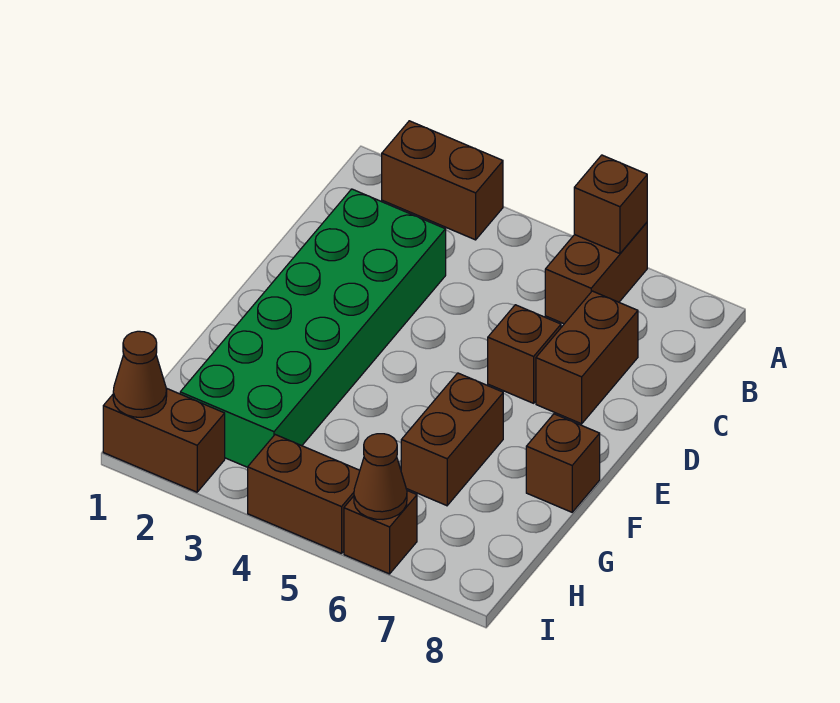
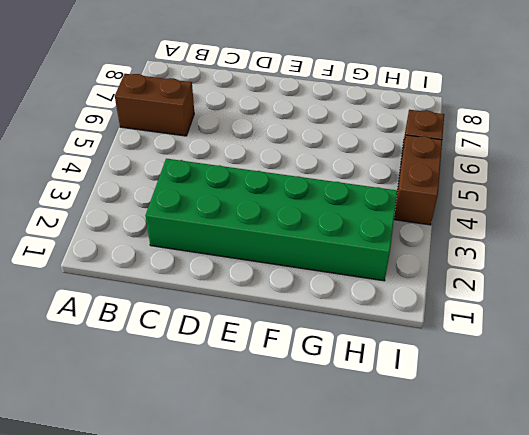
none -> brown brick A2:A3 level 1
none -> brown brick C7:D7 level 1
none -> brown brick D6 level 1

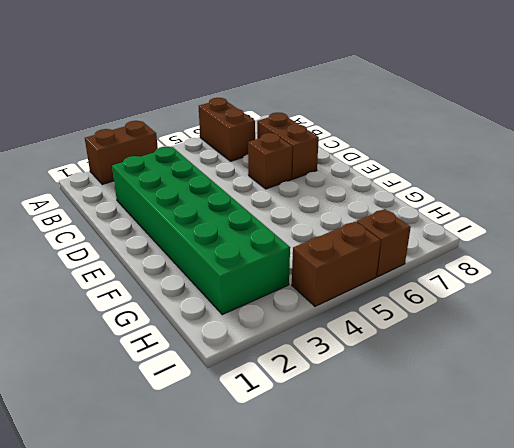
none -> brown brick F6:G6 level 1
none -> brown brick F8 level 1
none -> brown brick I1:I2 level 1

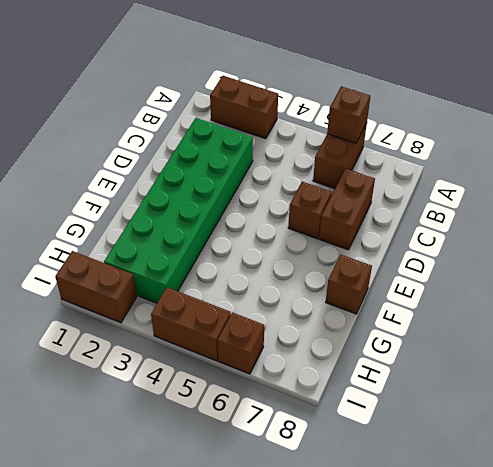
none -> brown brick F6:G6 level 1
none -> brown cone I1 level 2
none -> brown cone I6 level 2

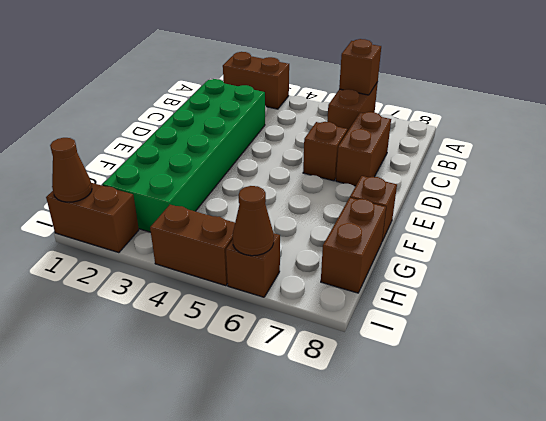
brown brick G8:H8 level 1 -> brown brick F6:G6 level 1

